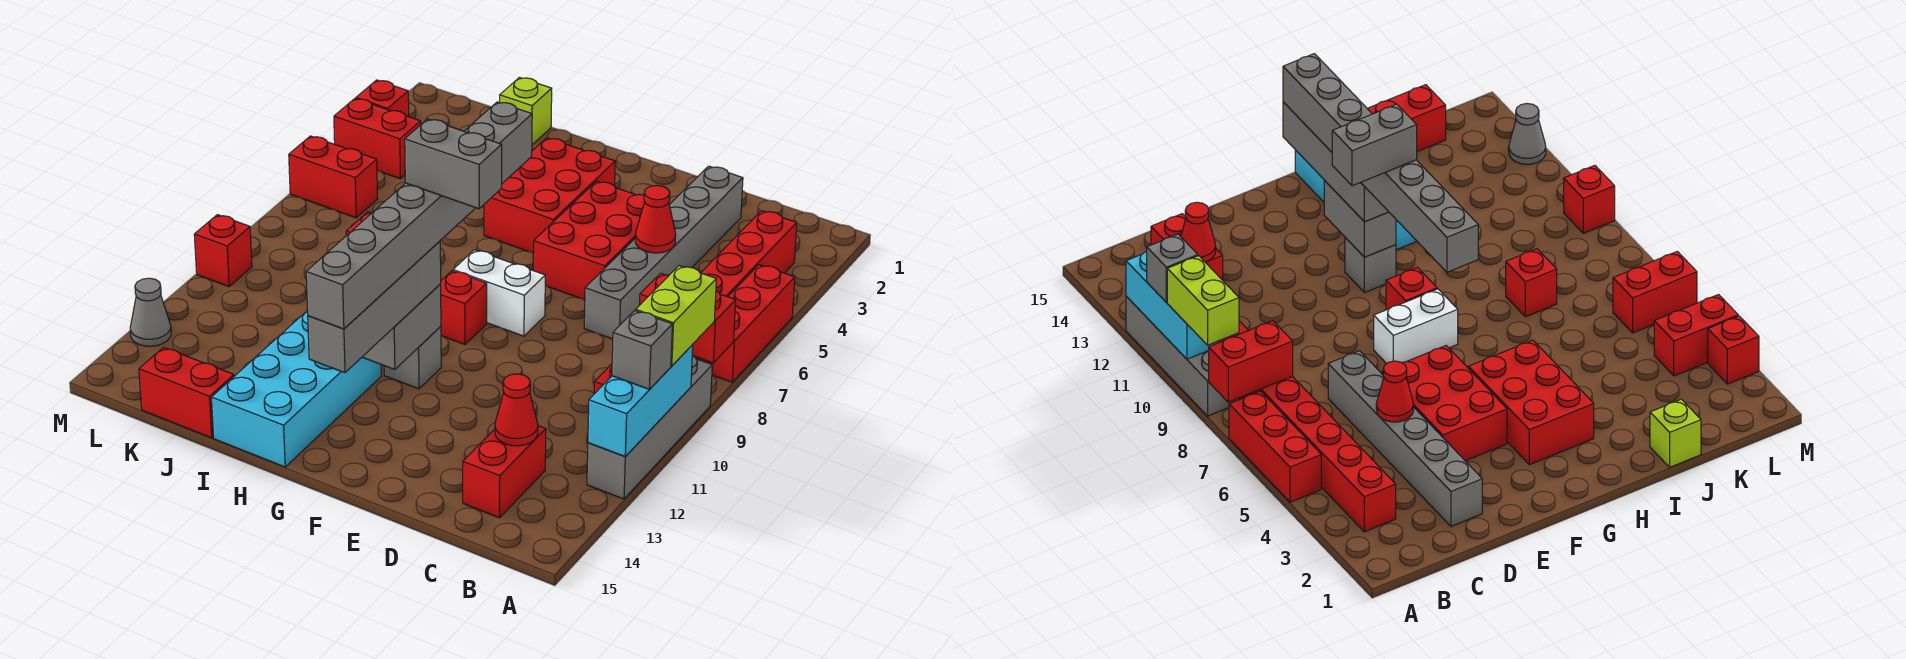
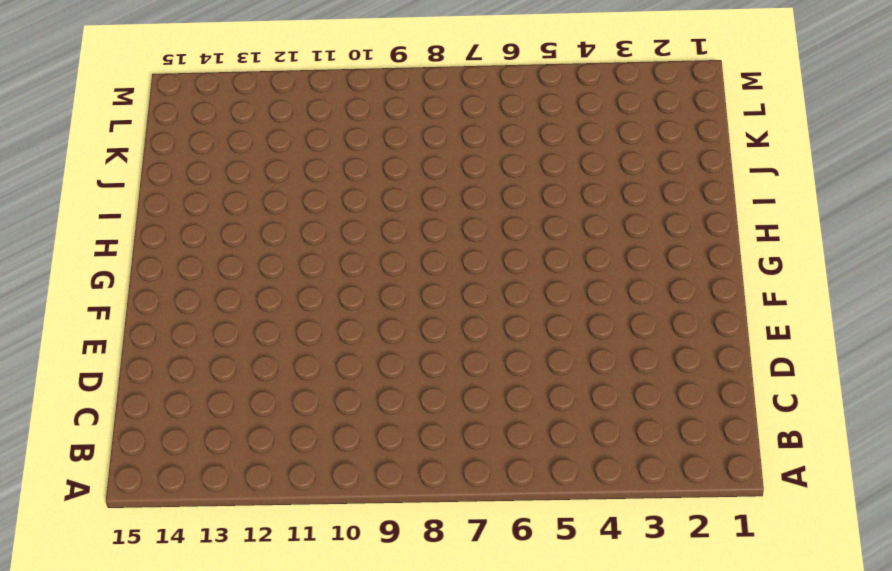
none -> red brick A5:A7 level 1
none -> grey brick A9:A12 level 1
none -> red brick B3:B10 level 1

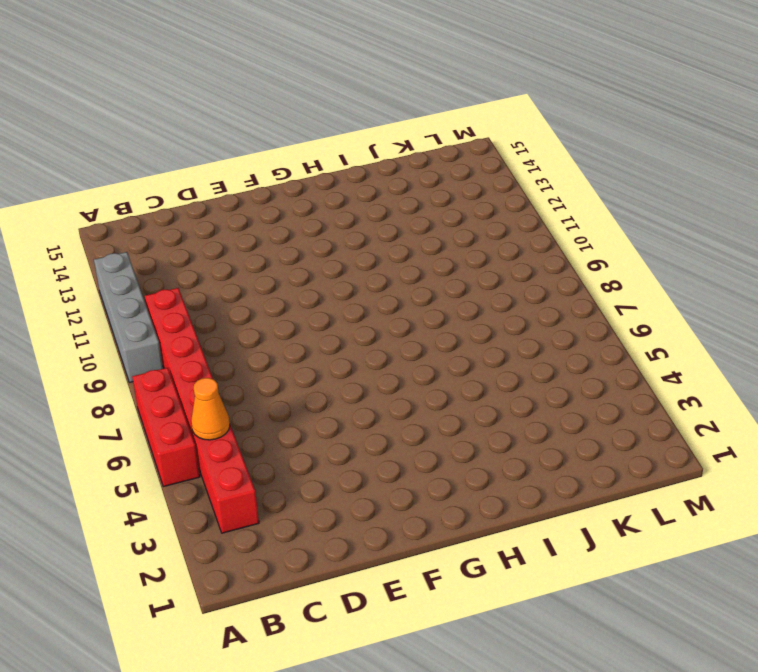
orange cone B5 level 2 -> none
none -> red brick C13:C14 level 1
none -> grey brick D2:D7 level 1
none -> red brick E4:F6 level 1

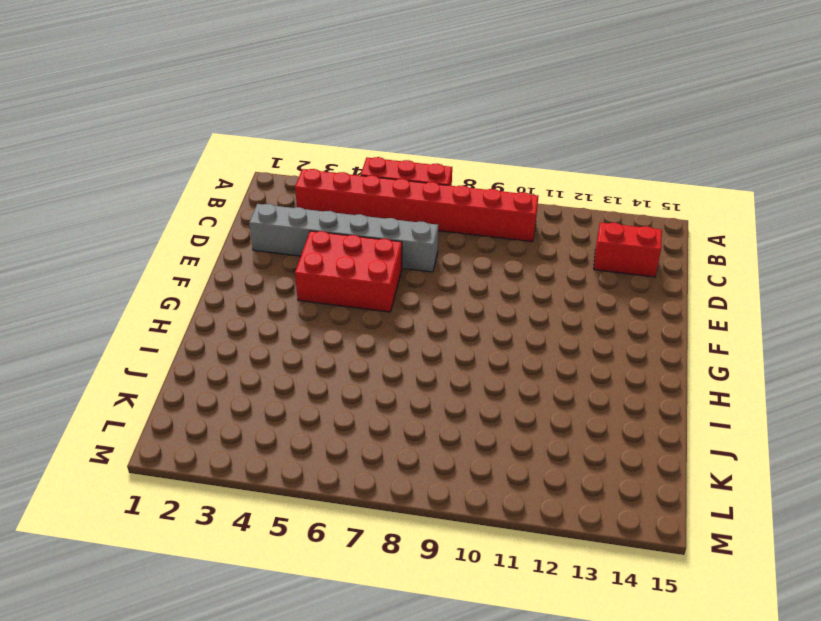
none -> grey brick A9:A12 level 1
none -> white brick F8:G8 level 1
none -> red brick G3:H5 level 1

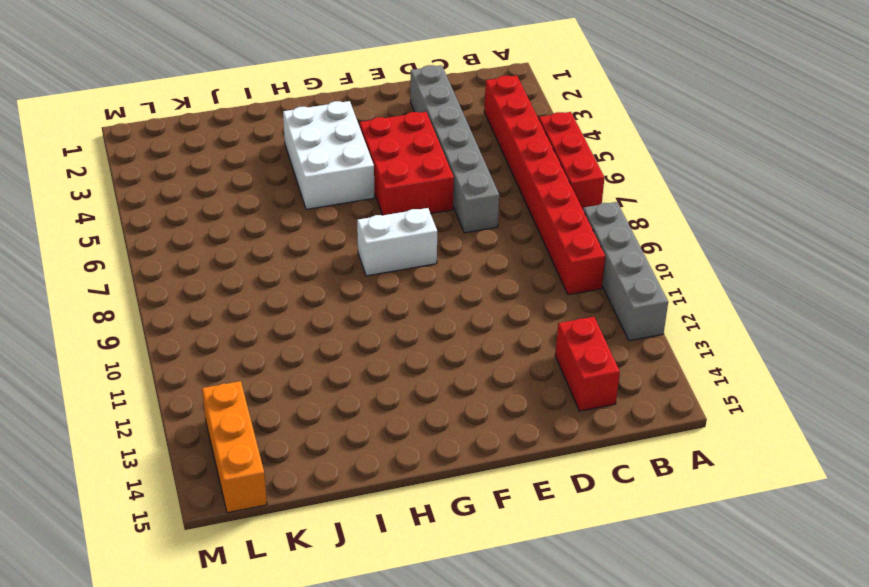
white brick G3:H5 level 1 -> red brick G3:H5 level 1
orange brick L13:L15 level 1 -> none
none -> red brick G9 level 1
none -> grey brick G11 level 1
none -> cyan brick H12:I15 level 1

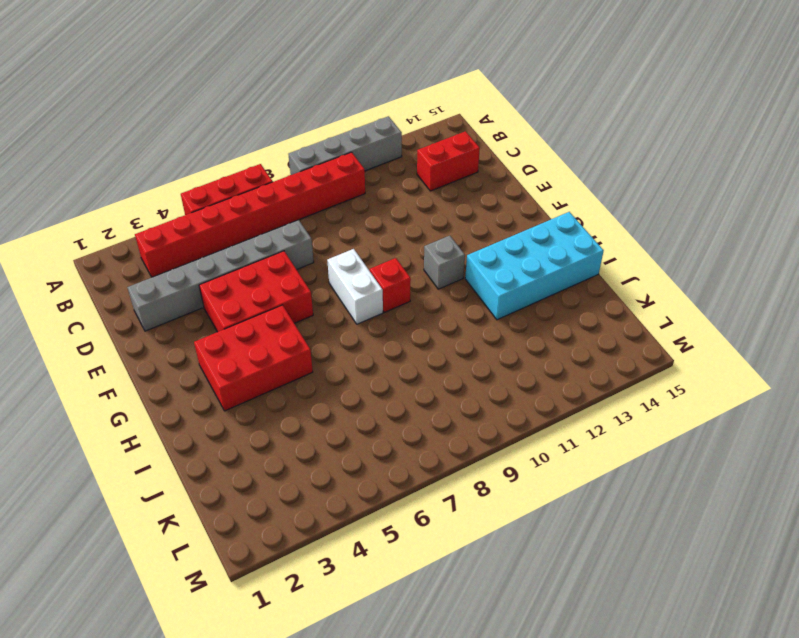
none -> lime brick J1 level 1
none -> red brick J8 level 1
none -> red brick J15:K15 level 1

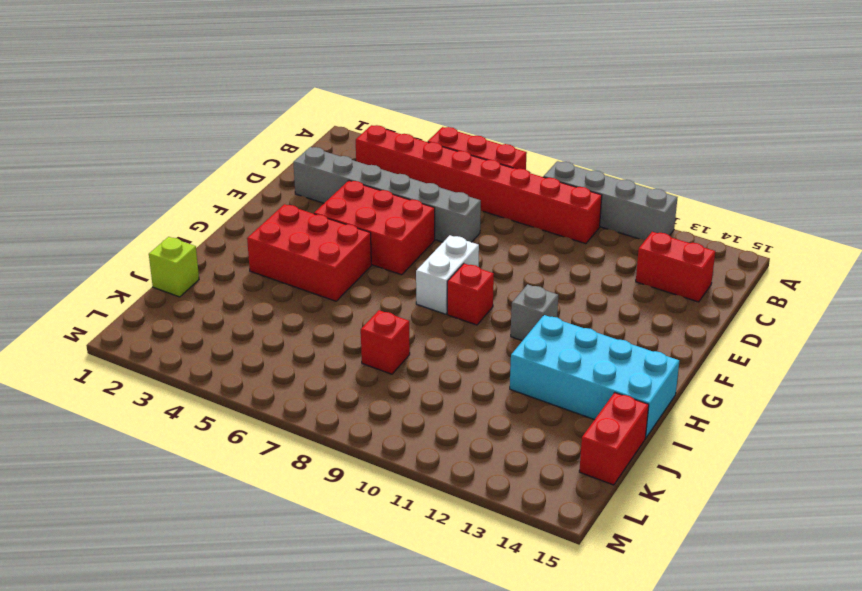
none -> red brick L4:M4 level 1
none -> red brick L6:M6 level 1
none -> red brick M3 level 1

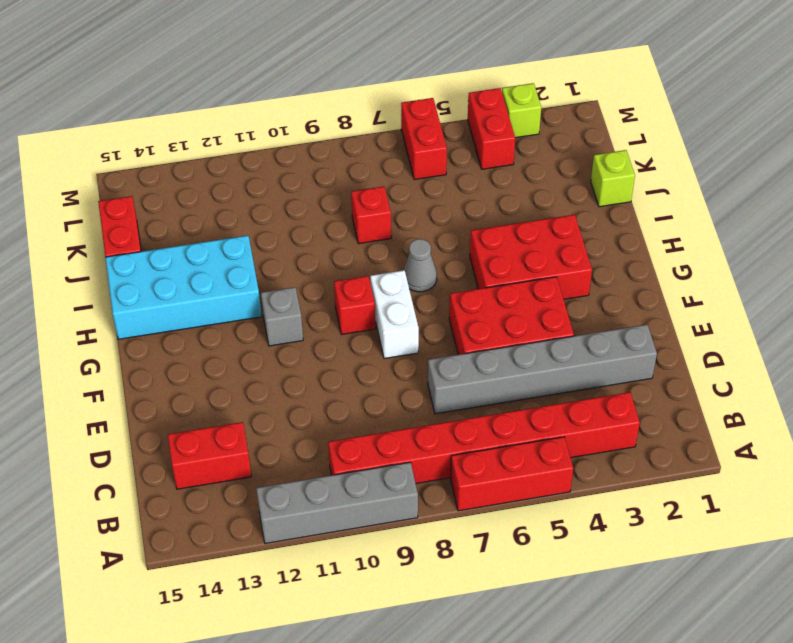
grey cone H7 level 1 -> grey cone M13 level 1
lime brick M3 level 1 -> red brick M3 level 1
none -> red brick M10 level 1
none -> red brick A8:B8 level 2
none -> cyan brick A10:A12 level 2

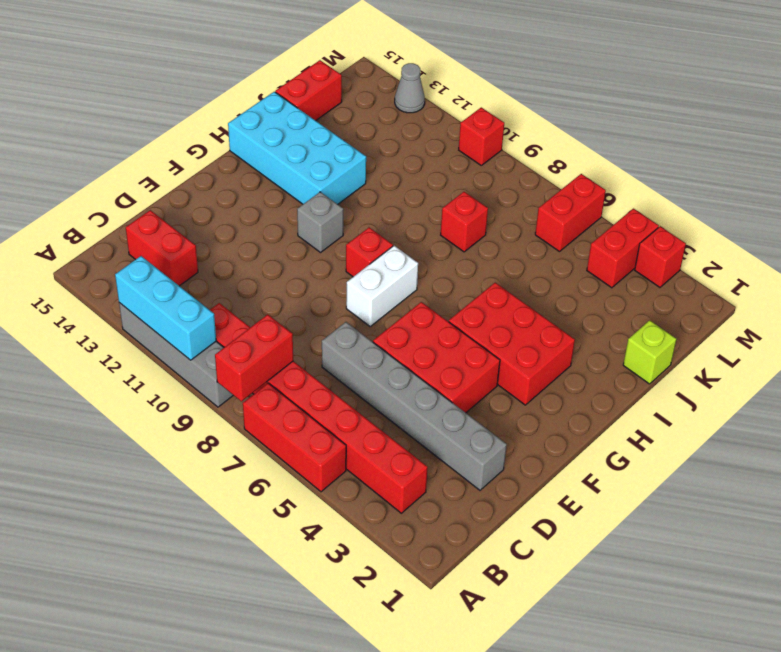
none -> red cone C13 level 2
none -> red cone D5 level 2
none -> grey brick G11:G12 level 2

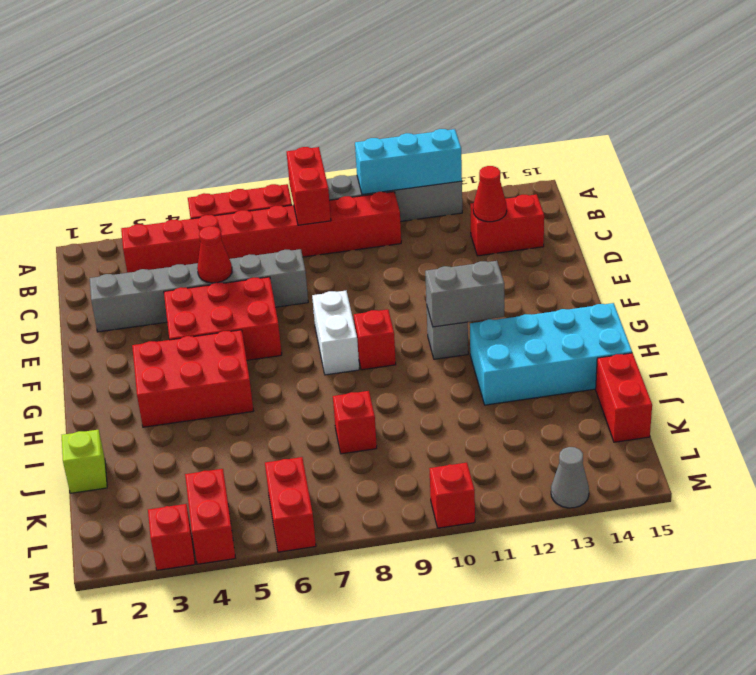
none -> lime brick A9:A10 level 3
none -> grey brick A11 level 3
none -> grey brick G11:G14 level 3

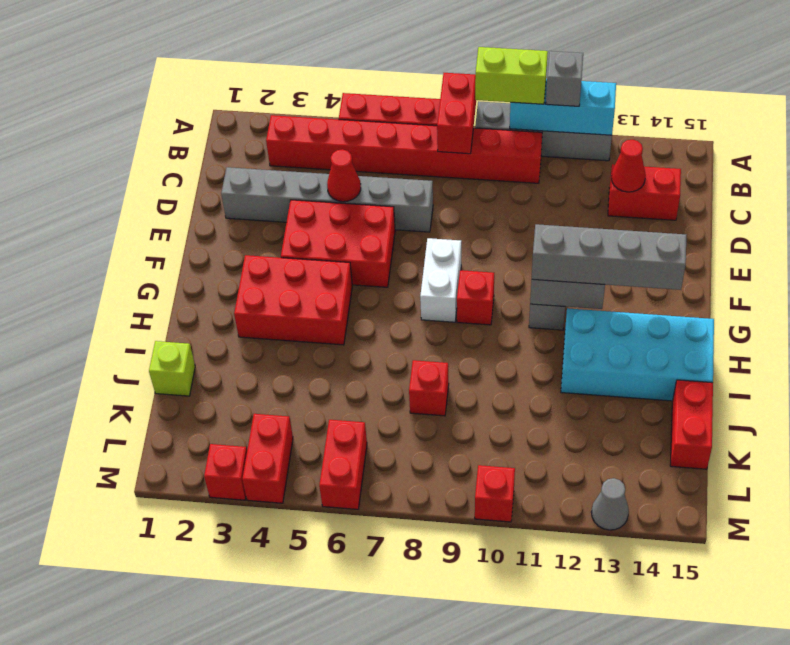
none -> grey brick G7:G14 level 4
none -> grey brick F10:G10 level 5

